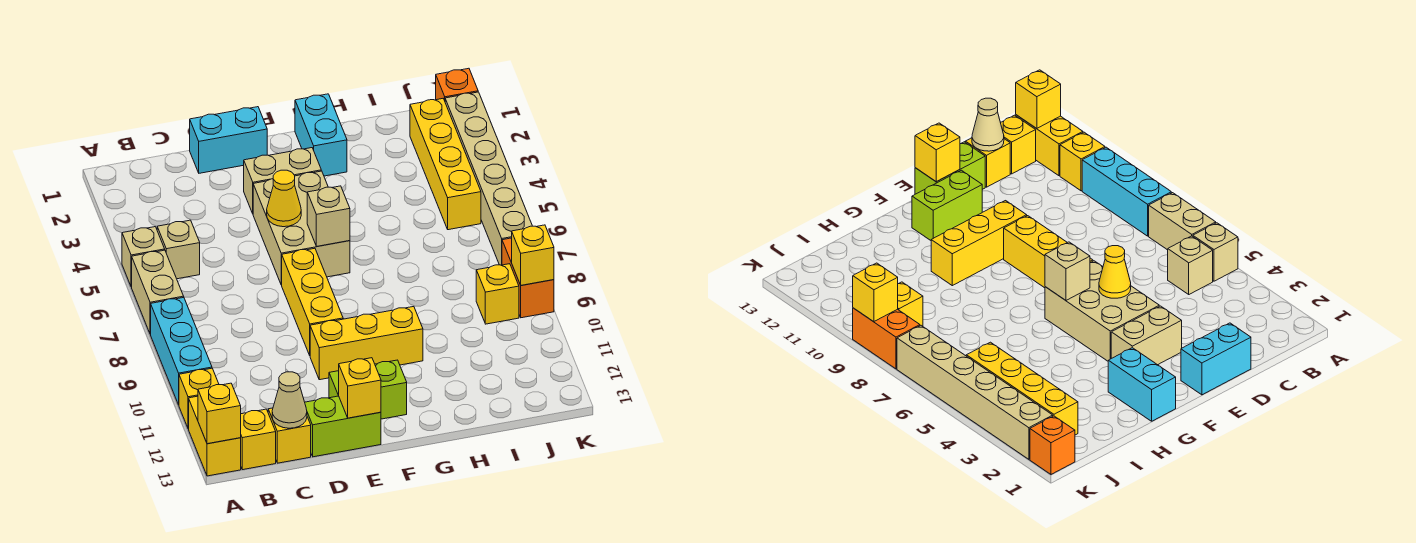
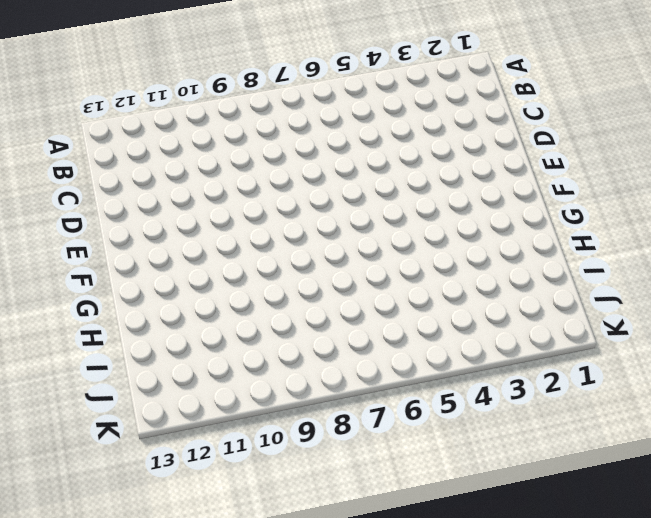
none -> tan brick A5 level 1
none -> tan brick A6:A7 level 1
none -> cyan brick A8:A10 level 1

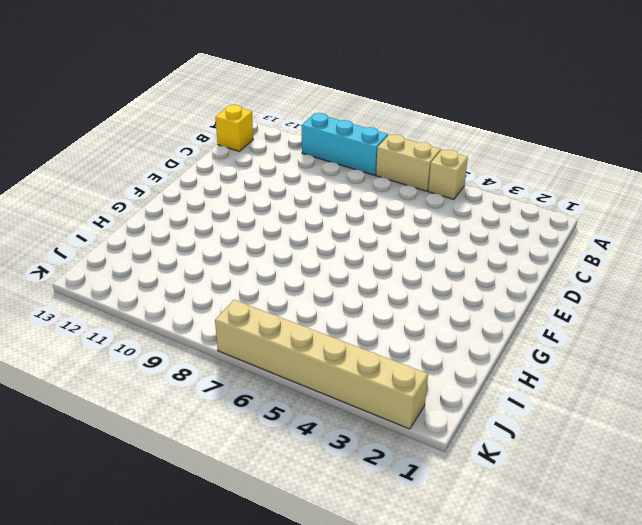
none -> yellow brick A11 level 1
none -> yellow brick A12:A13 level 1
none -> tan brick B5 level 1

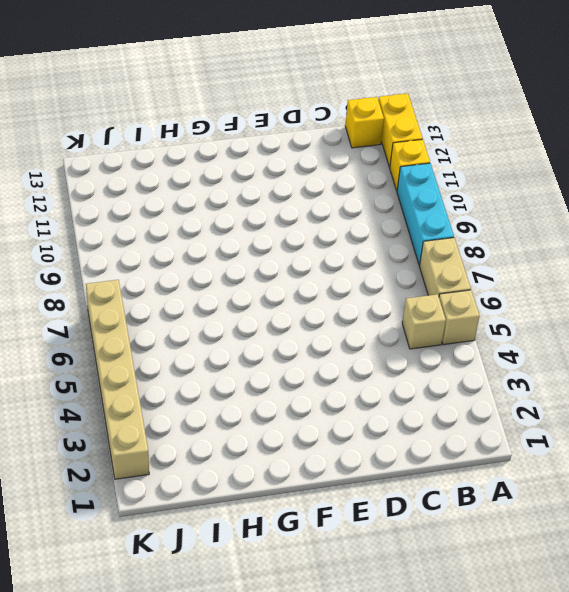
none -> yellow brick C13 level 1
none -> cyan brick D1:E1 level 1
none -> lime brick D13:E13 level 1

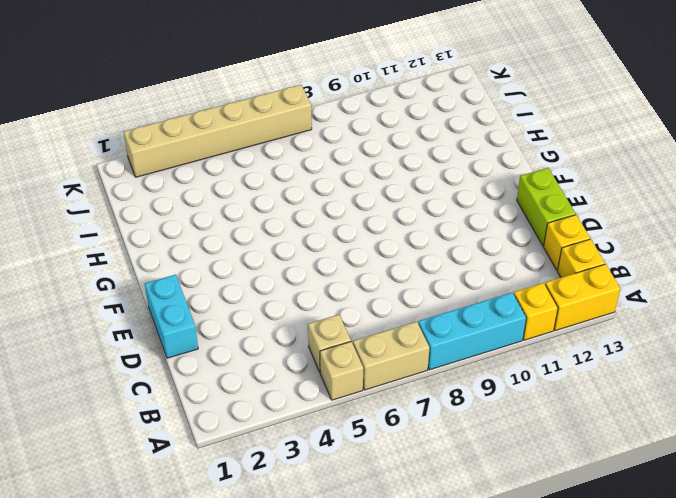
none -> tan brick E3:F3 level 1
none -> tan brick E4:F6 level 1
none -> yellow brick E7:E9 level 1

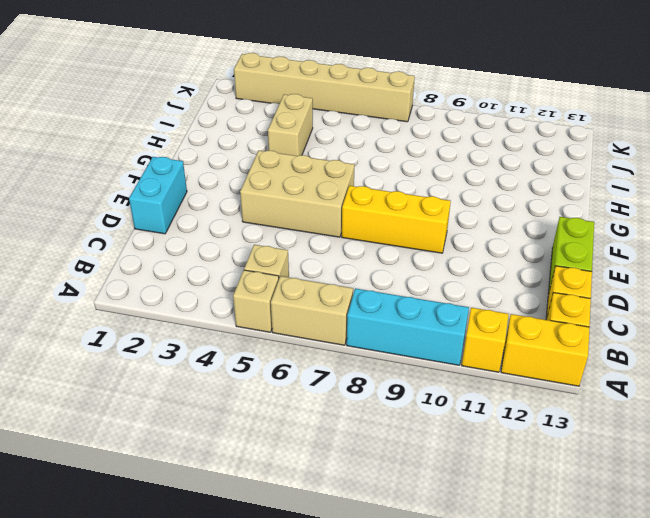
tan brick H4:I4 level 1 -> tan brick E3:F3 level 1
none -> yellow brick E10:G10 level 1
none -> lime brick E12:F12 level 1
none -> cyan brick G1:G2 level 1

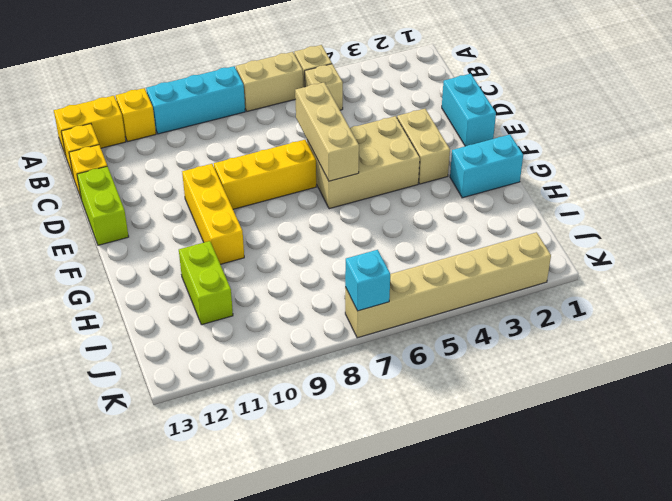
tan brick D6:F6 level 2 -> tan brick F6 level 2
lime brick H11:I11 level 1 -> lime brick E12:F12 level 1
cyan brick K7 level 2 -> none
none -> yellow brick J2:J5 level 1
none -> yellow brick J9 level 1
none -> orange brick K1 level 1

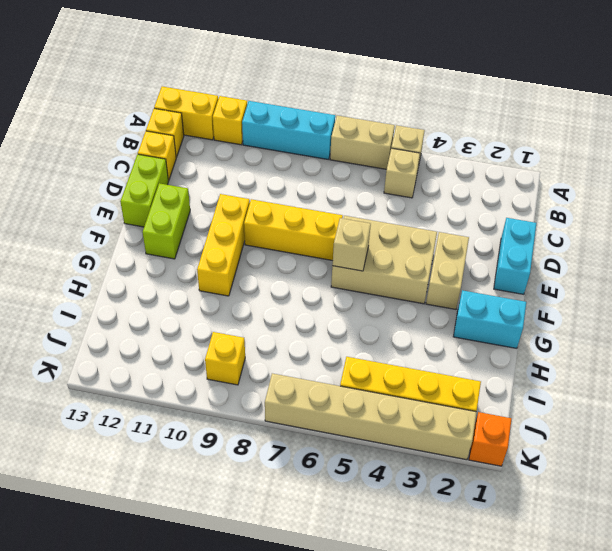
none -> orange brick K8:K9 level 1
none -> yellow brick A13 level 2
none -> tan cone C13 level 2

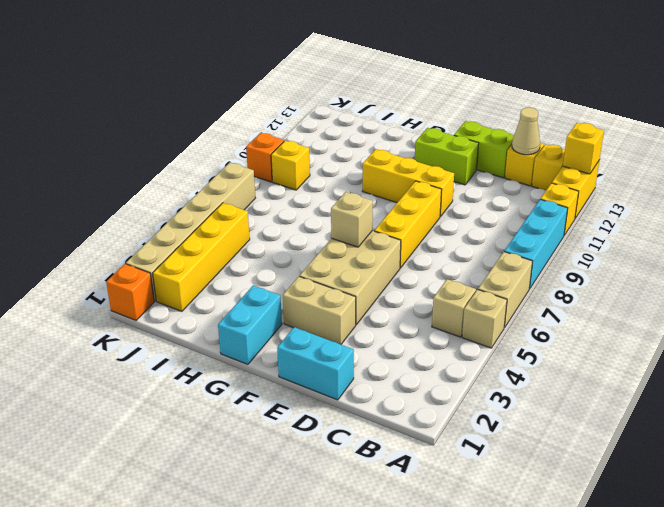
orange brick K9 level 1 -> orange brick K8:K9 level 1
none -> yellow cone E5 level 2
none -> yellow brick E13 level 2
none -> yellow brick K9 level 2

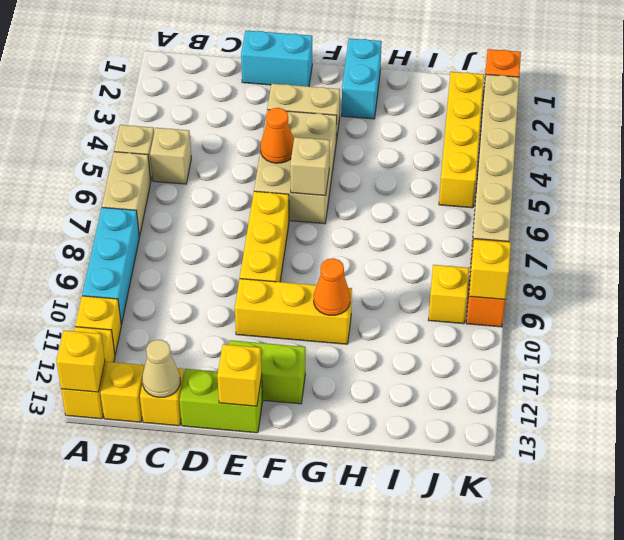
orange cone E5 level 2 -> yellow cone E5 level 2
orange cone G10 level 2 -> none

